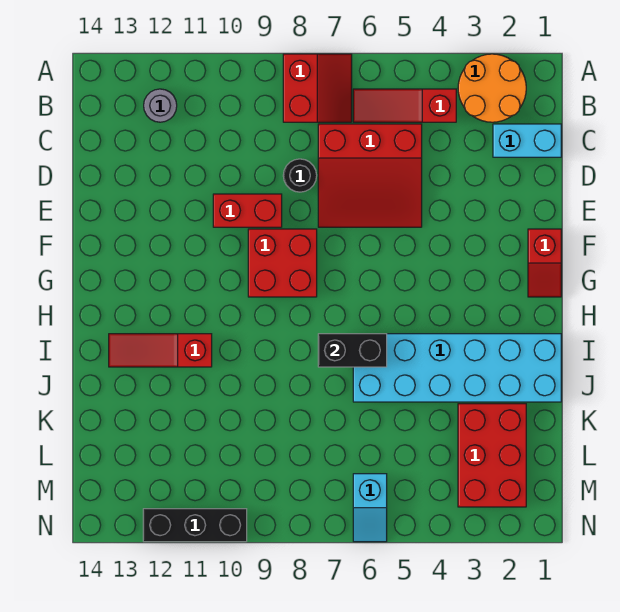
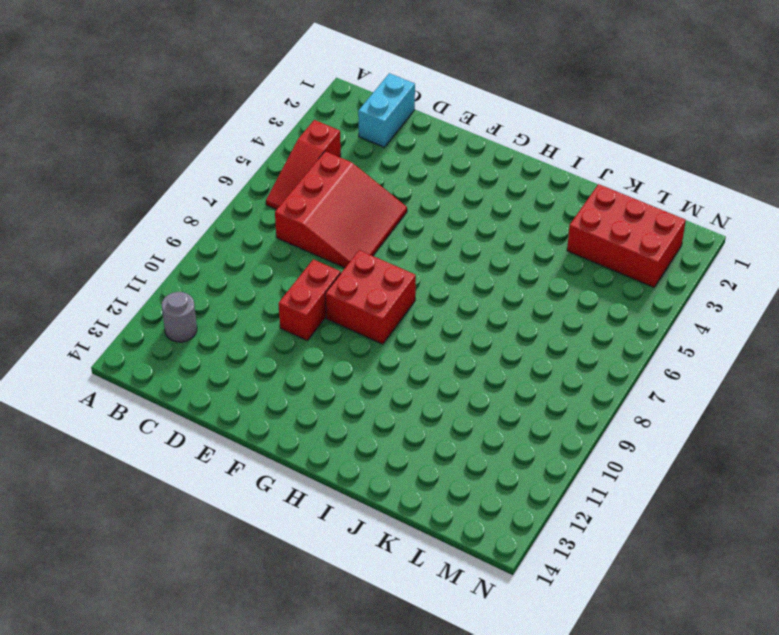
none -> orange round brick A2:B3 level 1
none -> red slope A7:B8 level 1 top 8
none -> black round brick D8 level 1

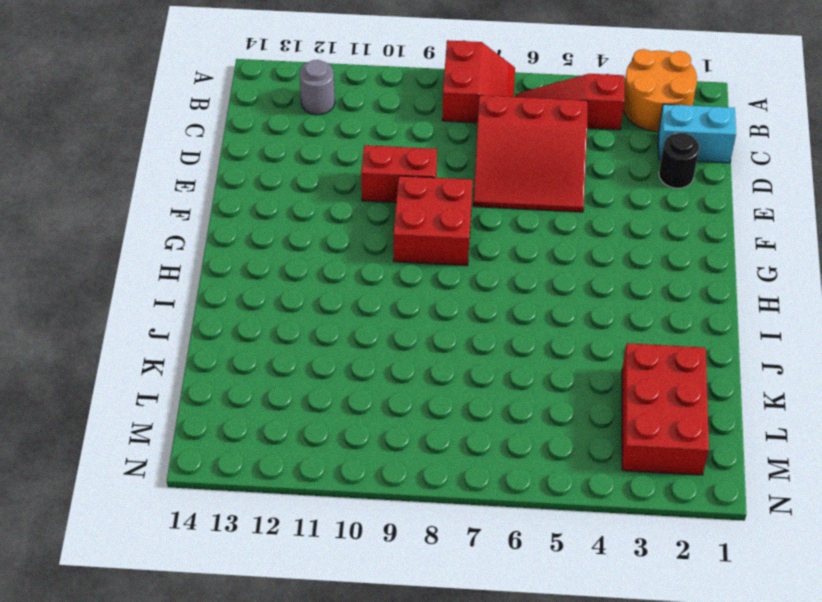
black round brick D2 level 1 -> black round brick D8 level 1
none -> red slope F1:G1 level 1 top F
none -> cyan brick I1:J6 level 1
none -> red slope I11:I13 level 1 top 11

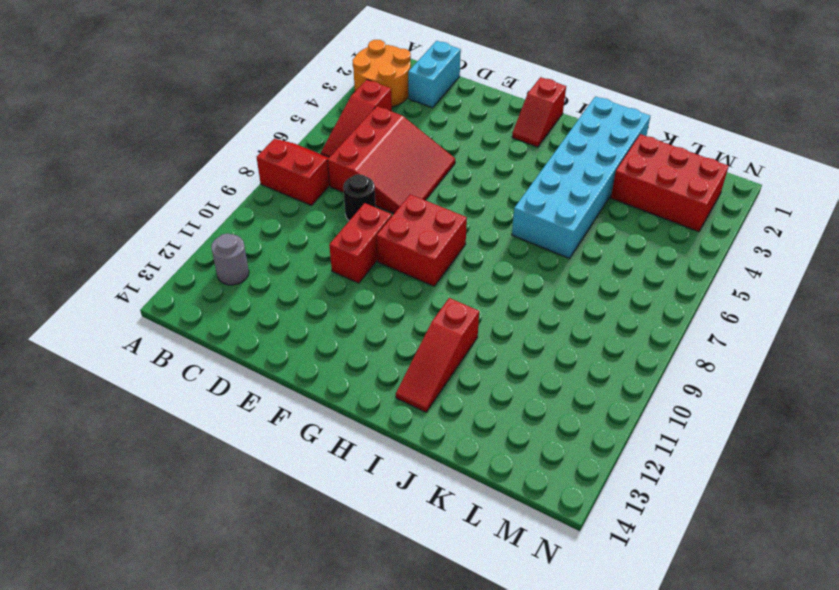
red slope G1:G2 level 1 top 1 -> red slope F1:G1 level 1 top F
none -> cyan slope M6:N6 level 1 top M
none -> black brick N10:N12 level 1
none -> black brick I6:I7 level 2

